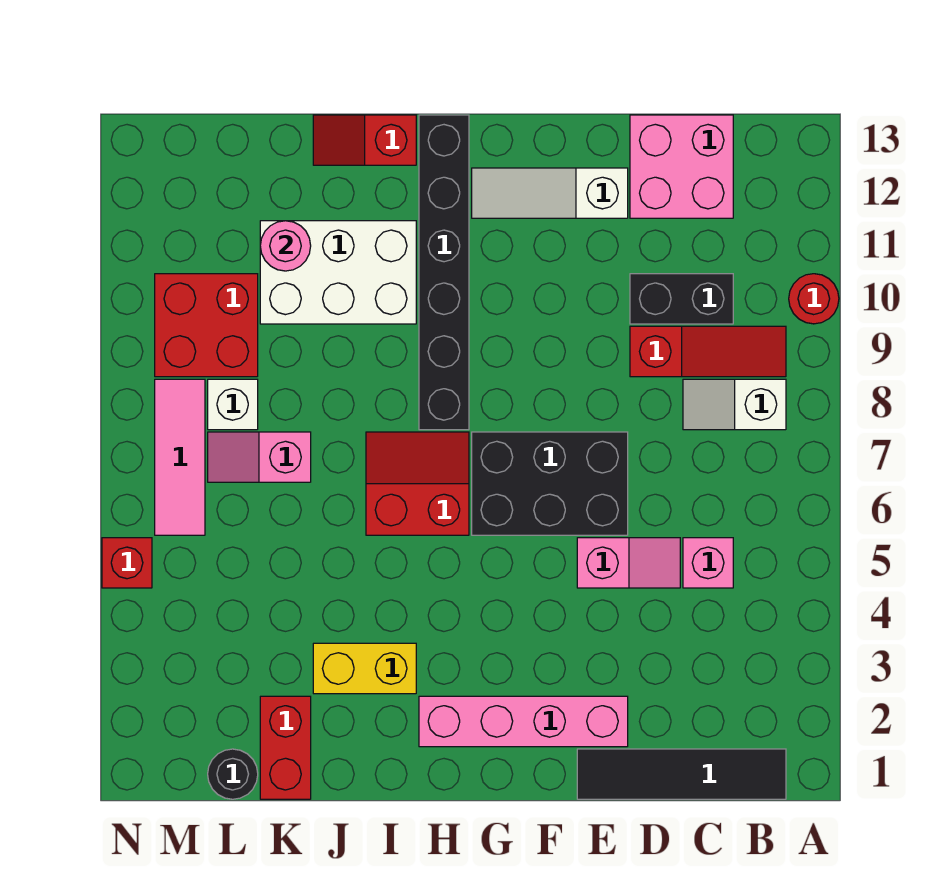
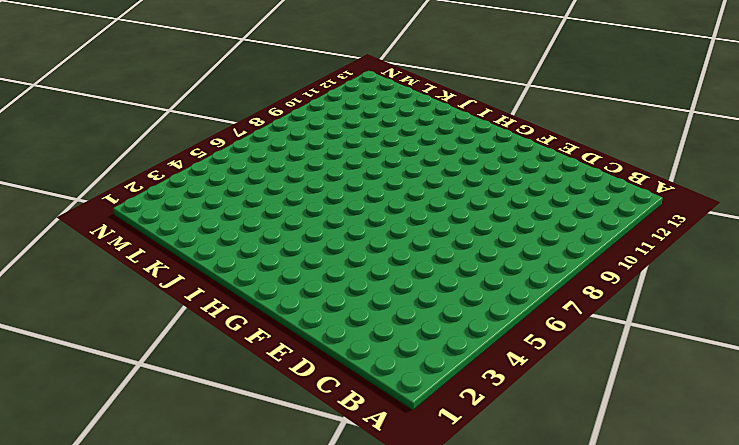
none -> red round brick A10 level 1
none -> black tile B1:E1 level 1
none -> white slope B8:C8 level 1 top B

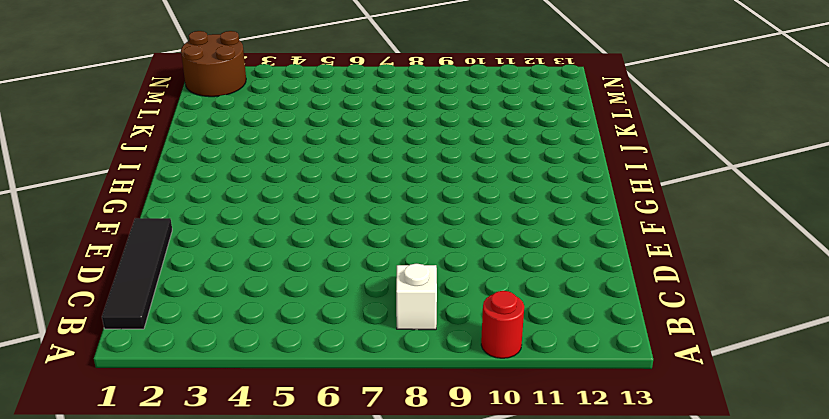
brown round brick M1:N2 level 1 -> none
none -> red slope B9:D9 level 1 top D
none -> pink brick C5 level 1
none -> black brick C10:D10 level 1

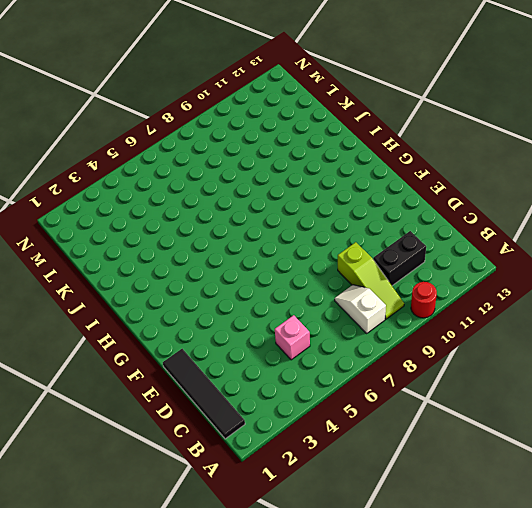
lime slope B9:D9 level 1 top D -> red slope B9:D9 level 1 top D
black brick C10:C11 level 1 -> black brick C10:D10 level 1
none -> pink brick C12:D13 level 1
none -> pink slope D5:E5 level 1 top E
none -> pink brick E2:H2 level 1

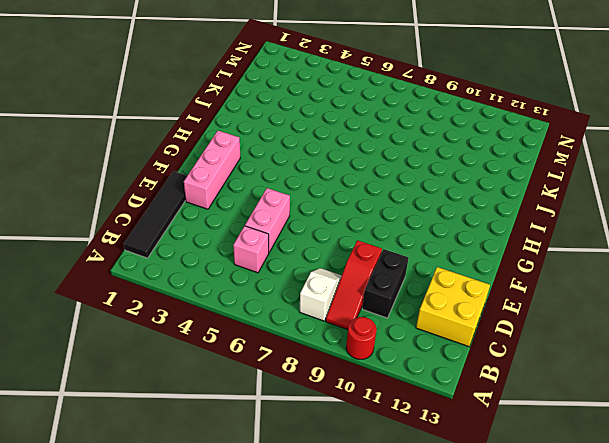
yellow brick C12:D13 level 1 -> pink brick C12:D13 level 1
pink brick D5:E5 level 1 -> pink slope D5:E5 level 1 top E
pink brick E2:G2 level 1 -> pink brick E2:H2 level 1
none -> black brick E6:G7 level 1
none -> white slope E12:G12 level 1 top E
none -> red slope H6:I7 level 1 top 6

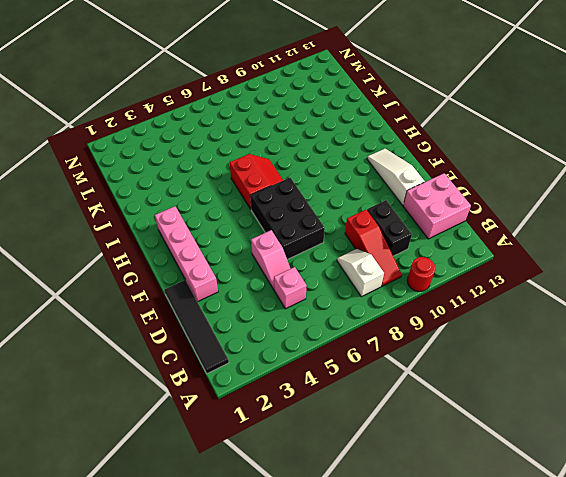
none -> black brick H8:H13 level 1
none -> yellow brick I3:J3 level 1
none -> white brick I10:K11 level 1

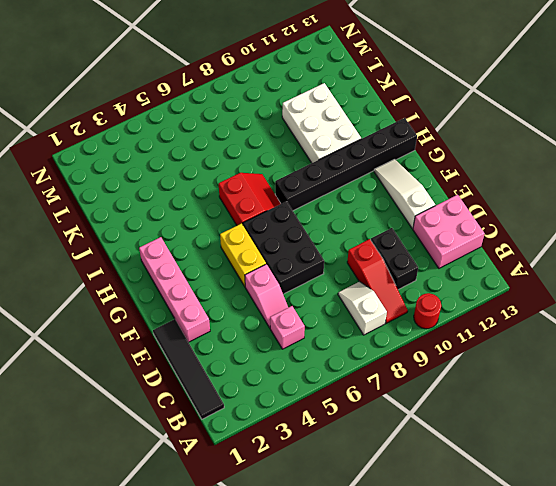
yellow brick F5:G5 level 1 -> yellow brick I3:J3 level 1
none -> red slope I13:J13 level 1 top I
none -> red brick K1:K2 level 1
none -> pink slope K7:L7 level 1 top K

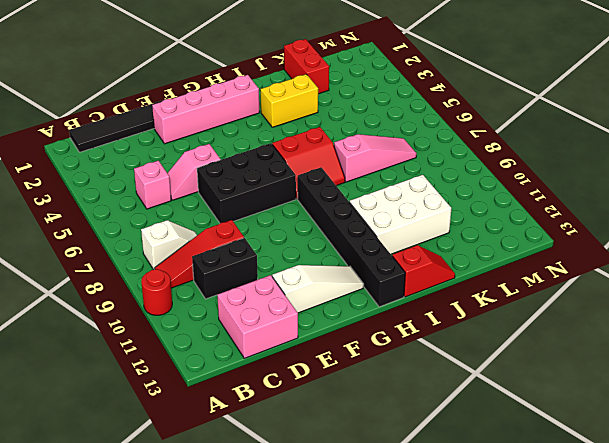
pink slope J7:L7 level 1 top J -> pink slope K7:L7 level 1 top K
none -> black round brick L1 level 1
none -> white brick L8 level 1
none -> red brick L9:M10 level 1

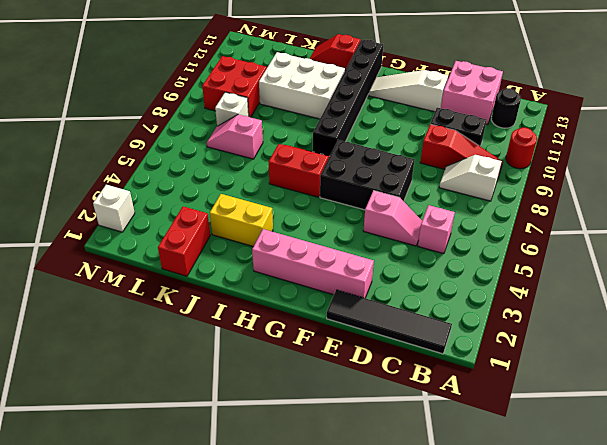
black round brick B12 level 1 -> black round brick L1 level 1
white brick N2 level 1 -> none
none -> pink tile M6:M8 level 1
none -> red brick N5 level 1
none -> pink round brick K11 level 2

